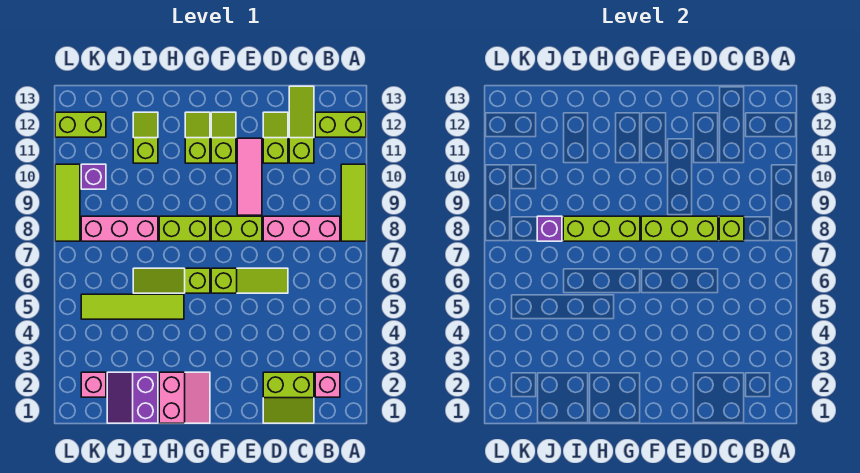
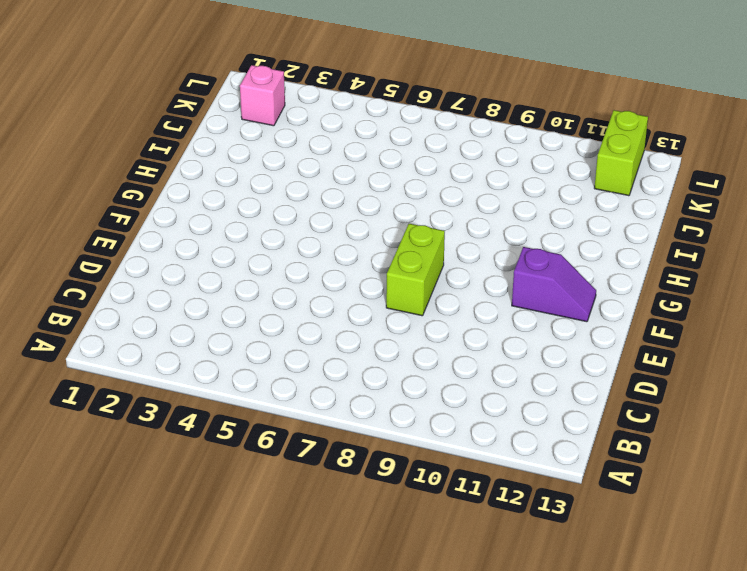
purple slope F11:F12 level 1 top 11 -> lime slope F11:F12 level 1 top 11
none -> lime tile A8:A10 level 1
none -> lime brick A12:B12 level 1
none -> pink brick B2 level 1

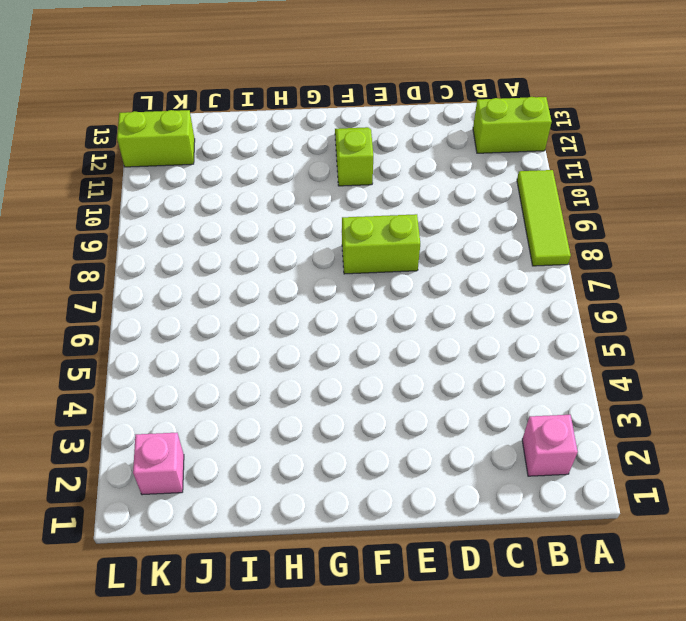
none -> pink brick B8:D8 level 1
none -> lime slope C1:D2 level 1 top 2
none -> lime slope C11:C13 level 1 top 11

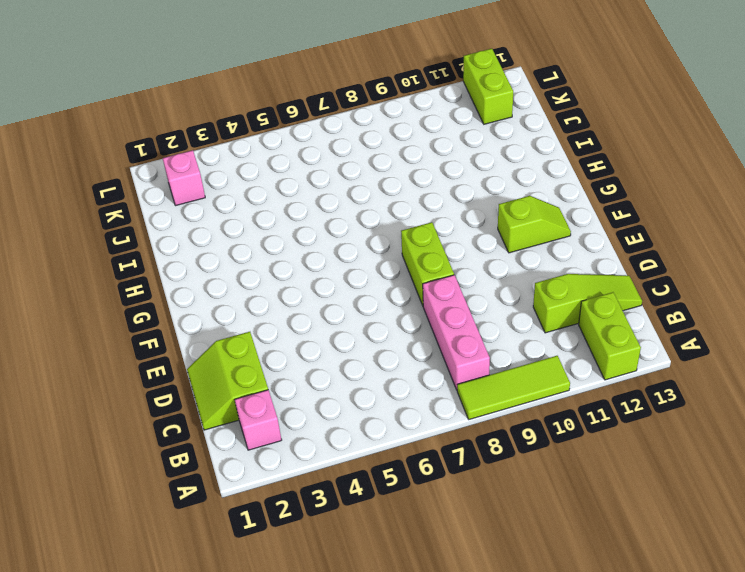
none -> lime slope D6:F6 level 1 top F
none -> lime slope D11:D12 level 1 top 11
none -> pink tile E9:E11 level 1

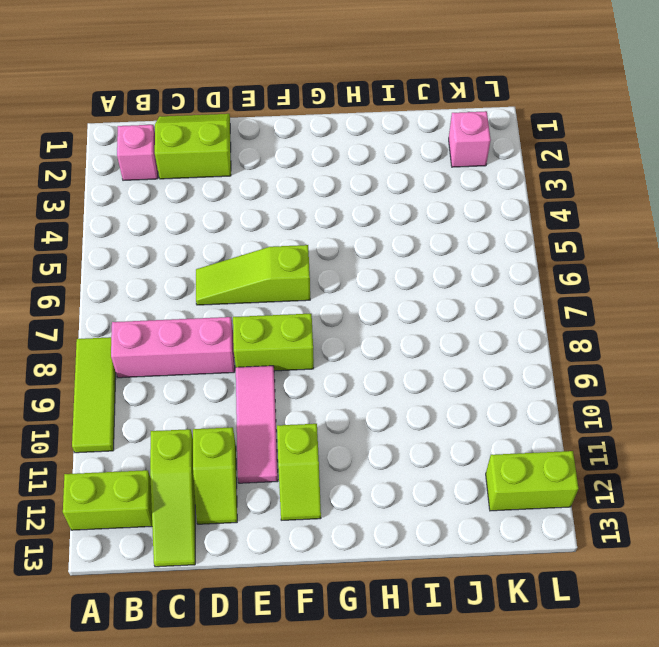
none -> pink slope G1:H2 level 1 top H
none -> lime slope G6:I6 level 1 top G
none -> lime brick G8:H8 level 1

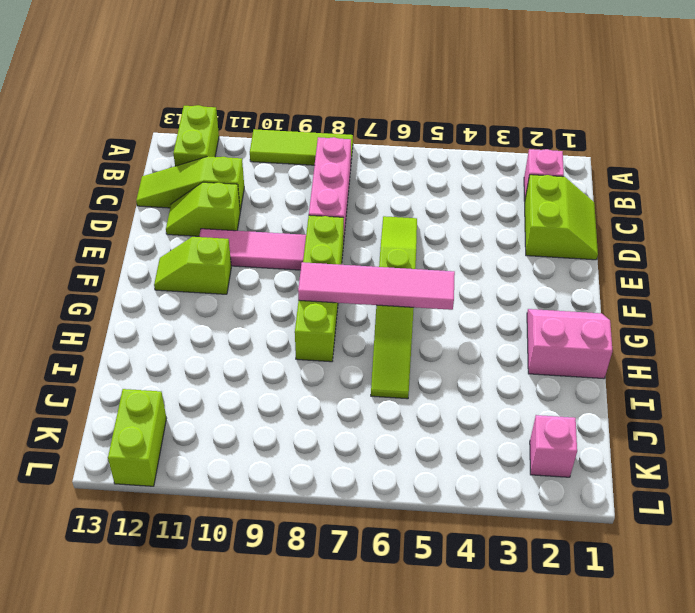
pink tile G5:G8 level 2 -> lime brick G8:I8 level 2
none -> lime slope G11:G12 level 1 top 11
none -> lime tile H5:K5 level 1
none -> purple slope I1:J2 level 1 top I

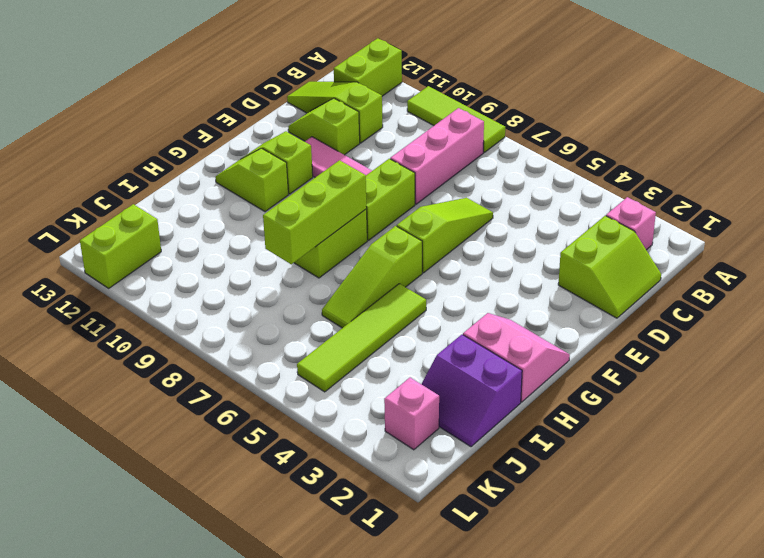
none -> pink brick I8:K8 level 1
none -> lime slope I11:I12 level 1 top 11
none -> purple brick K10 level 1

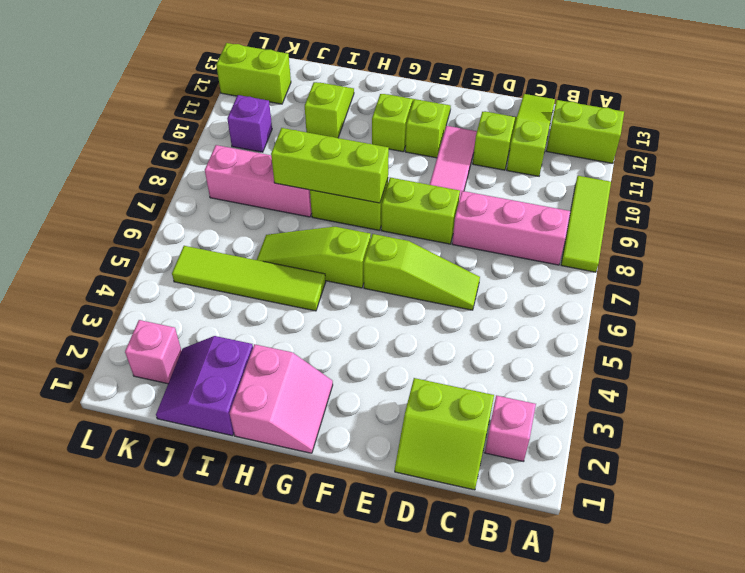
none -> lime tile L8:L10 level 1
none -> lime brick C8 level 2
none -> lime brick D8:F8 level 2

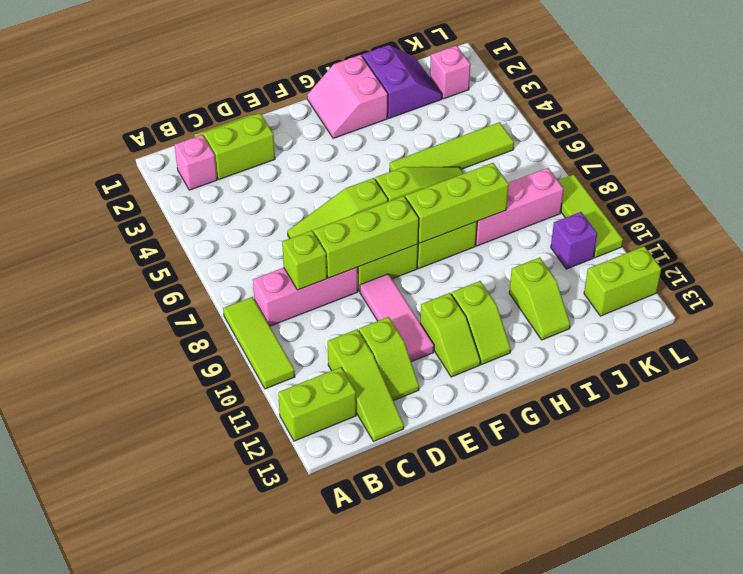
none -> purple brick J8 level 2

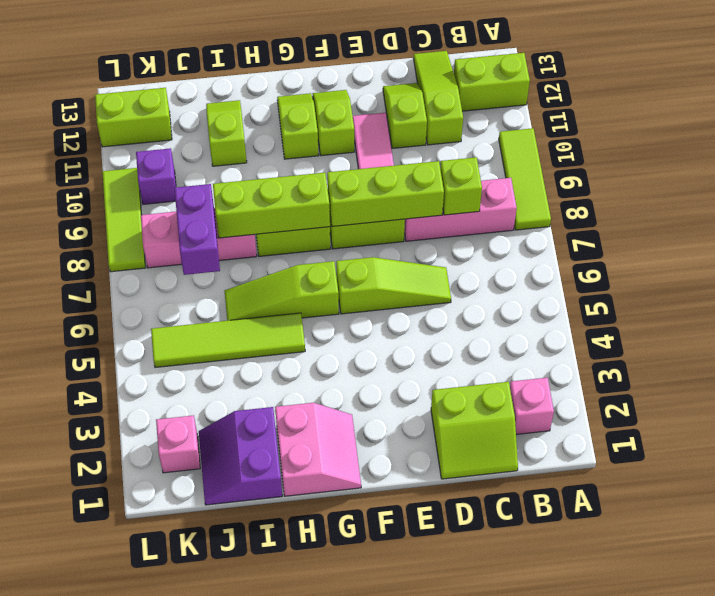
purple brick J7:J8 level 2 -> purple brick J8 level 2

